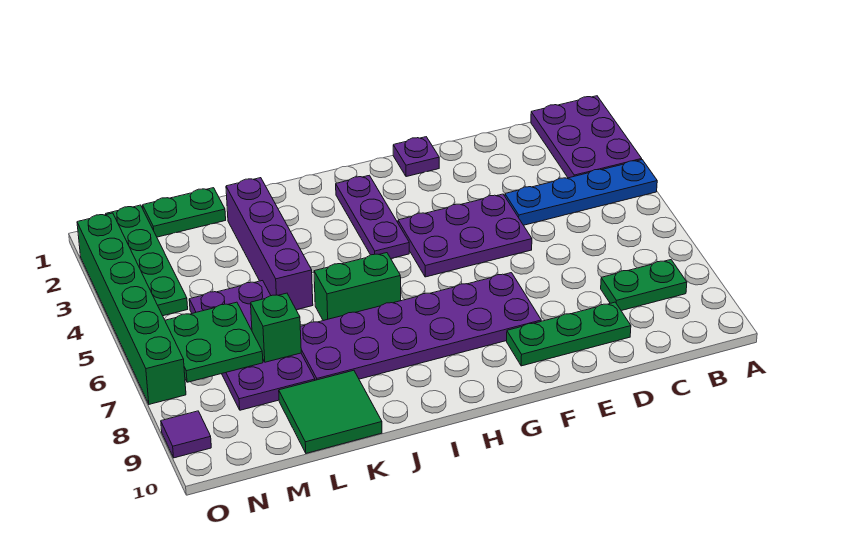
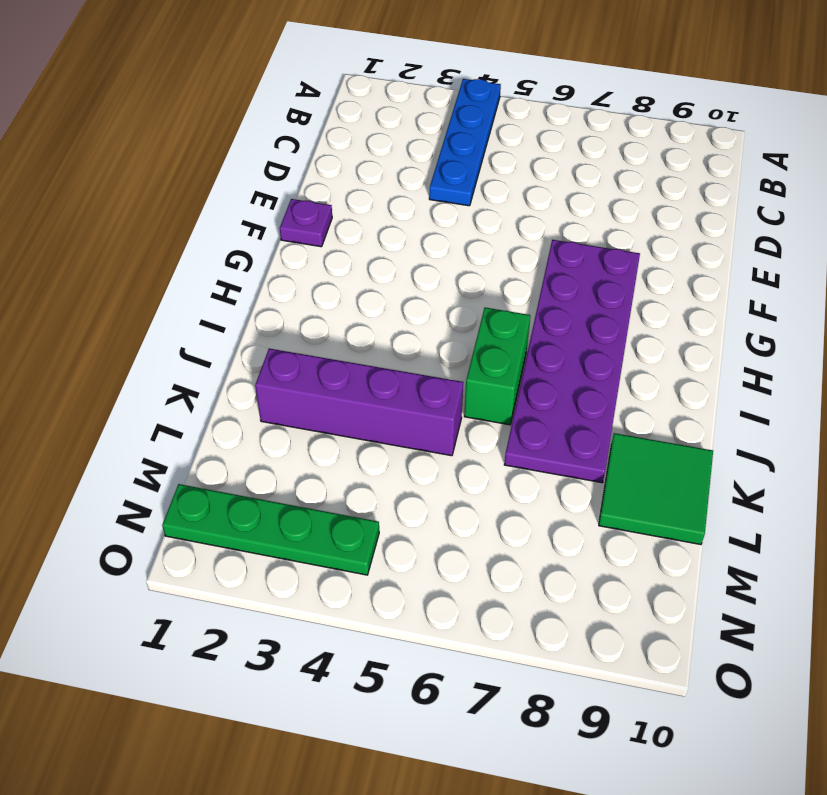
none -> purple plate A1:B3 level 1
none -> green plate B8:C8 level 1
none -> green plate D9:F9 level 1

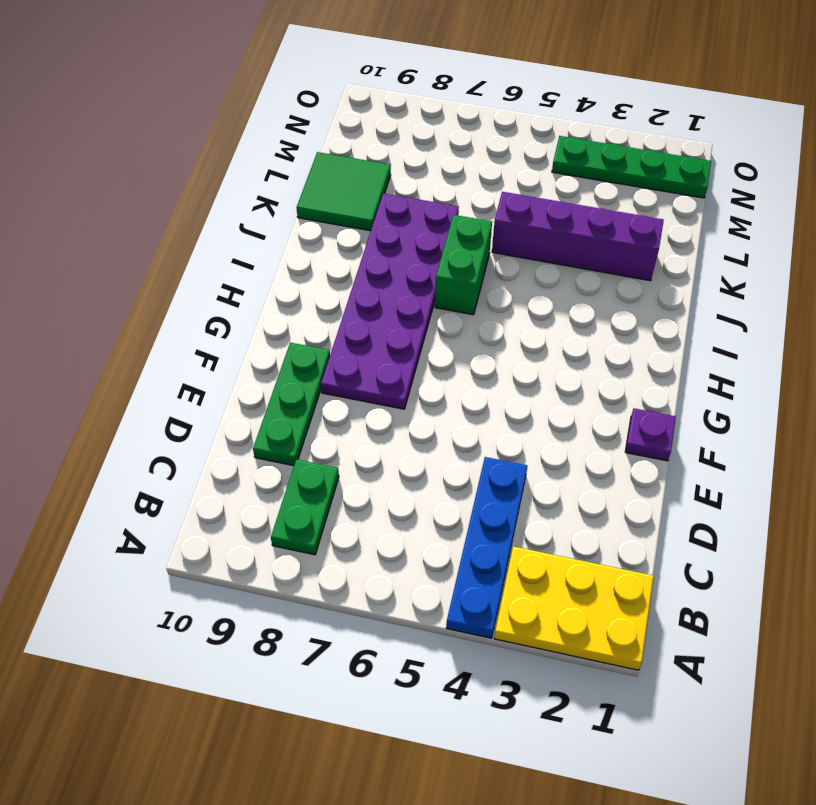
yellow plate A1:B3 level 1 -> purple plate A1:B3 level 1
none -> purple plate E4:G5 level 1
none -> purple plate H2:H4 level 1
none -> green plate L1:M1 level 1

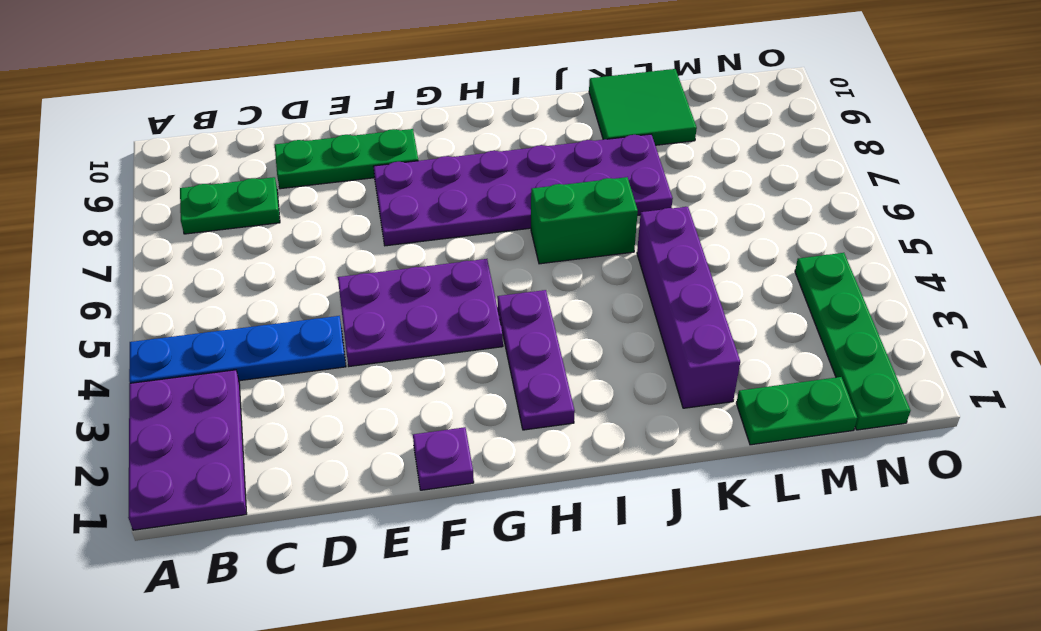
none -> purple plate L5:M8 level 1
none -> green brick O2:O7 level 1
none -> purple tile O9 level 1

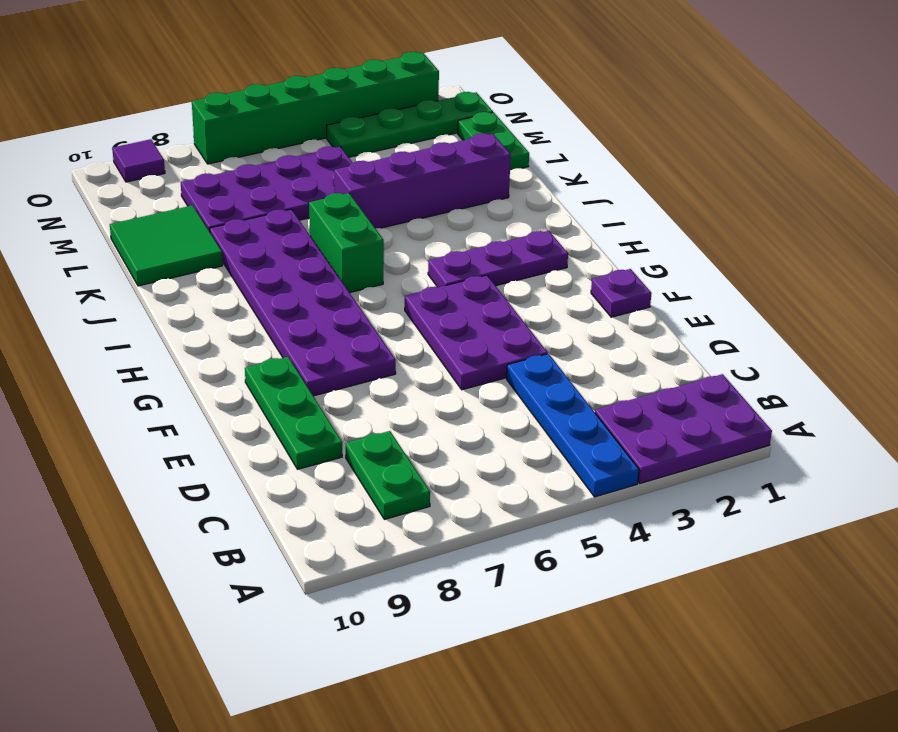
none -> green brick L7 level 2
none -> green plate M6:N7 level 2

